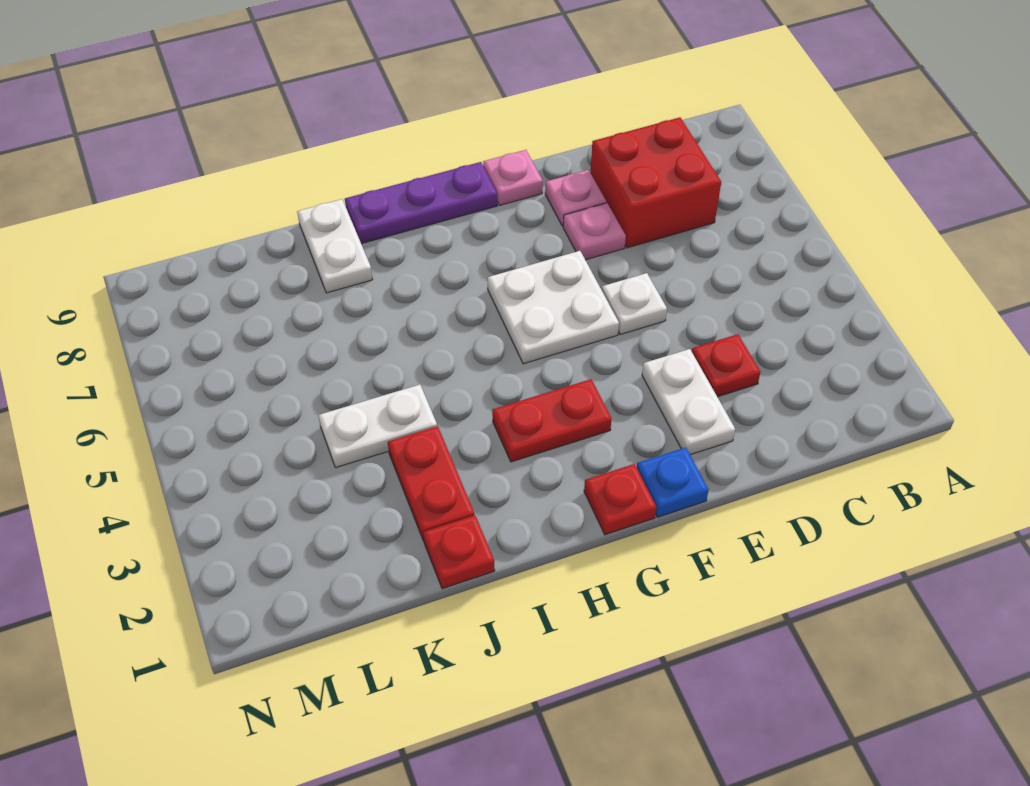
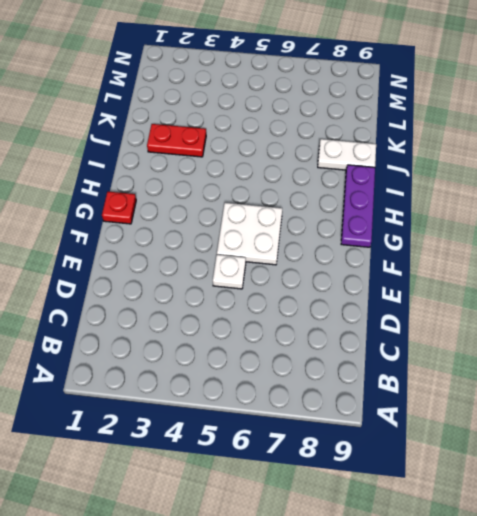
none -> red brick C7:D8 level 1
none -> red plate D3 level 1
none -> white plate E2:E3 level 1

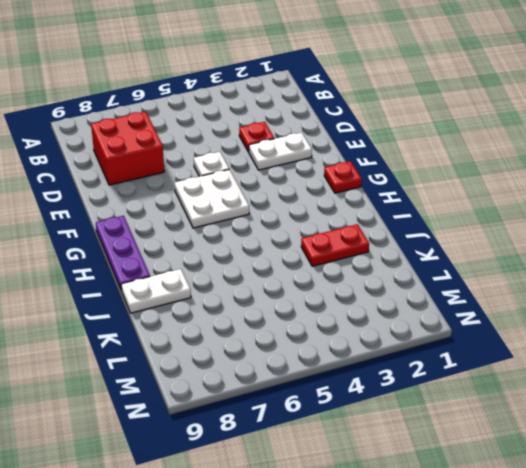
none -> pink plate E7 level 1
none -> pink plate E8 level 1
none -> blue plate F1 level 1

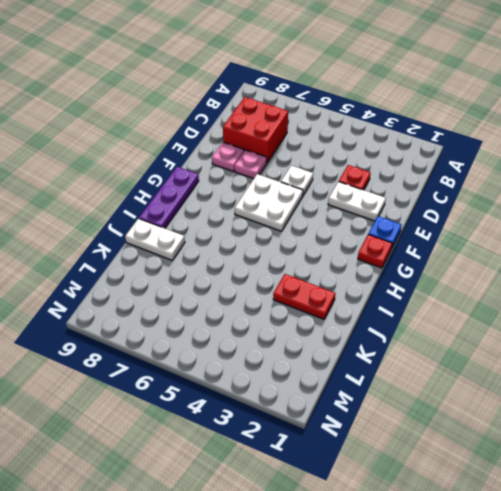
none -> pink plate F9 level 1
none -> red plate G3:H3 level 1
none -> red plate J1 level 1

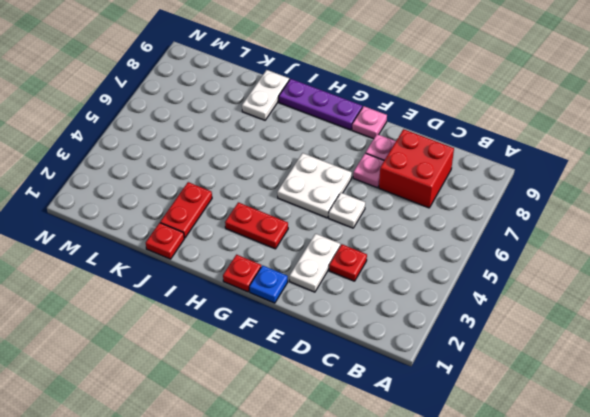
none -> white plate J4:K4 level 1

